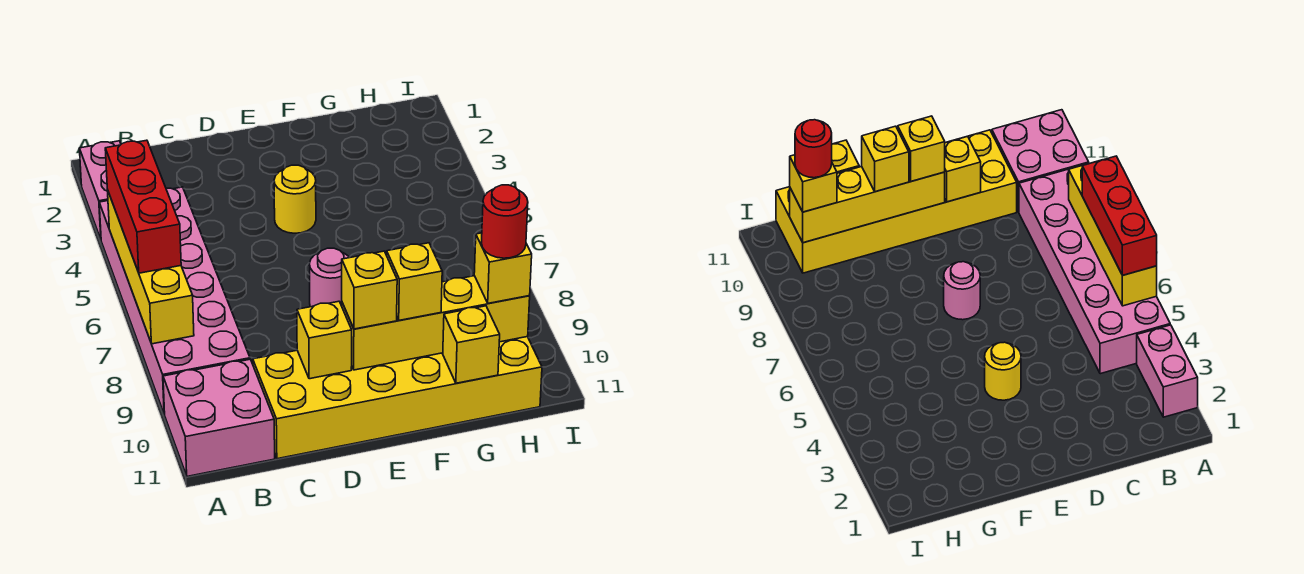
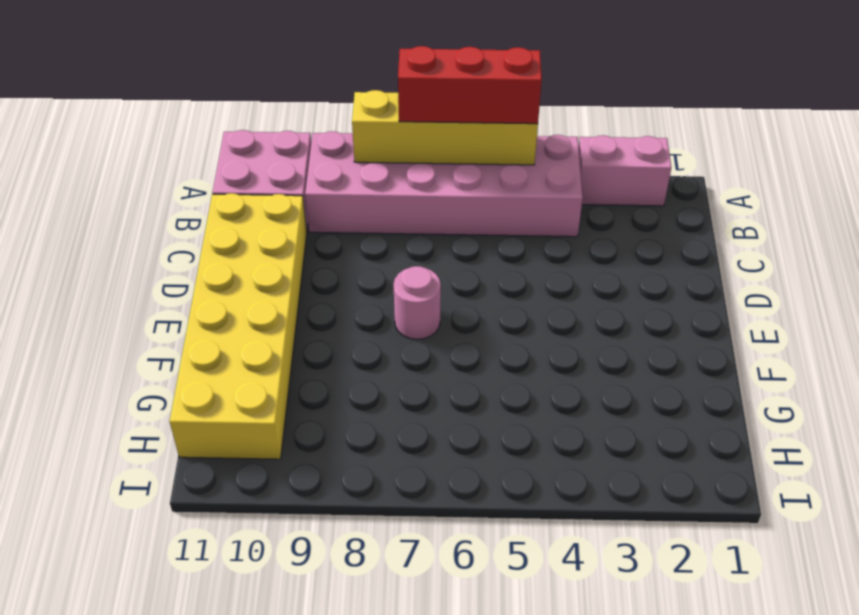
none -> yellow round brick E4 level 1
none -> yellow brick D10 level 2
none -> yellow brick E10:H10 level 2

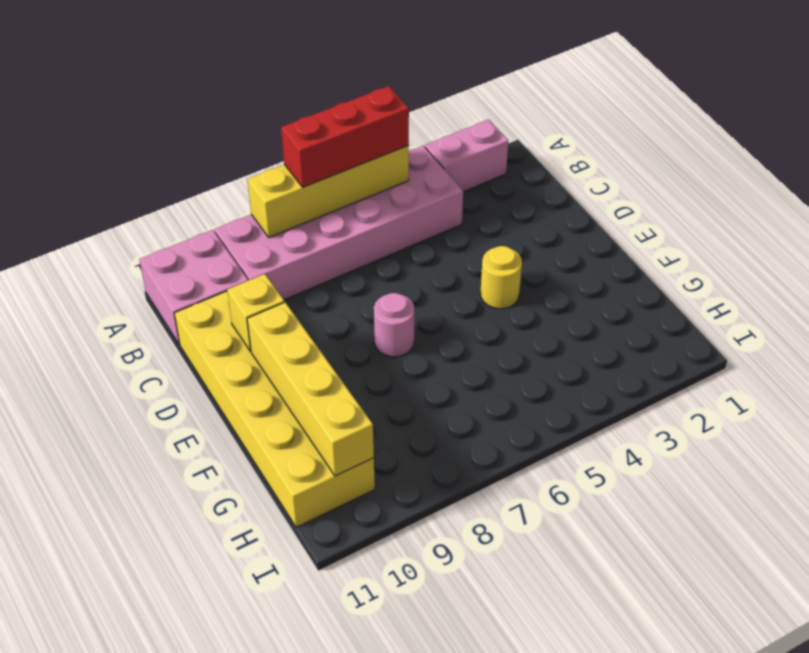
none -> yellow brick G11 level 2
none -> yellow brick E10 level 3
none -> yellow brick F10 level 3

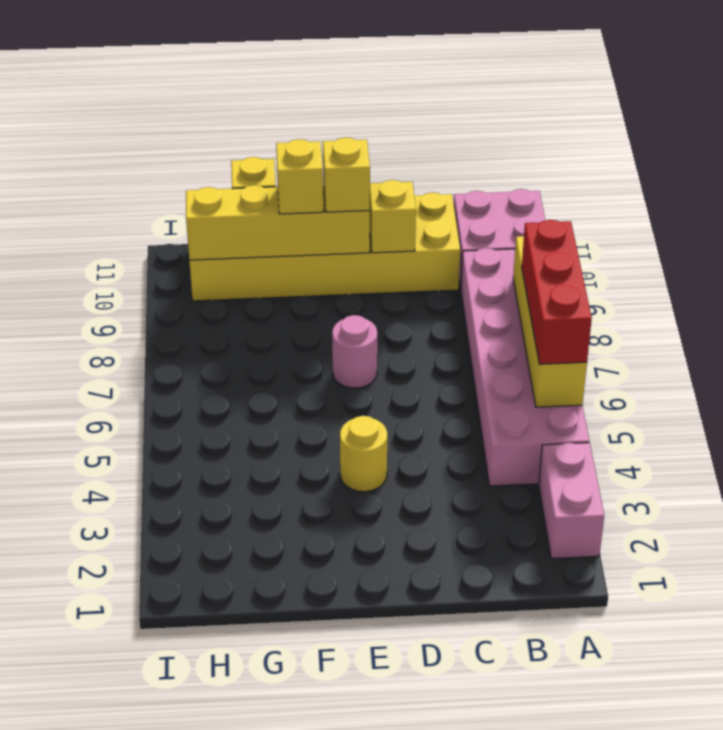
none -> yellow brick H10 level 3
none -> red round brick H10 level 4

